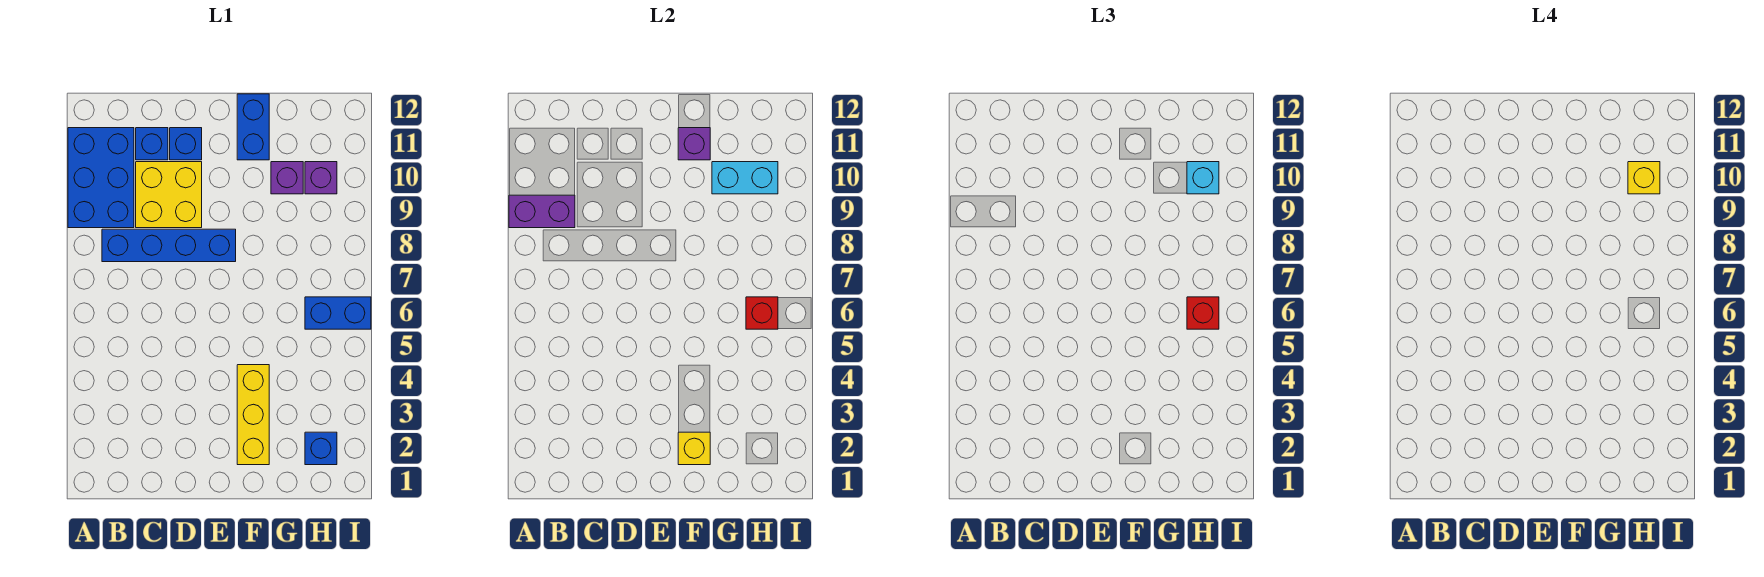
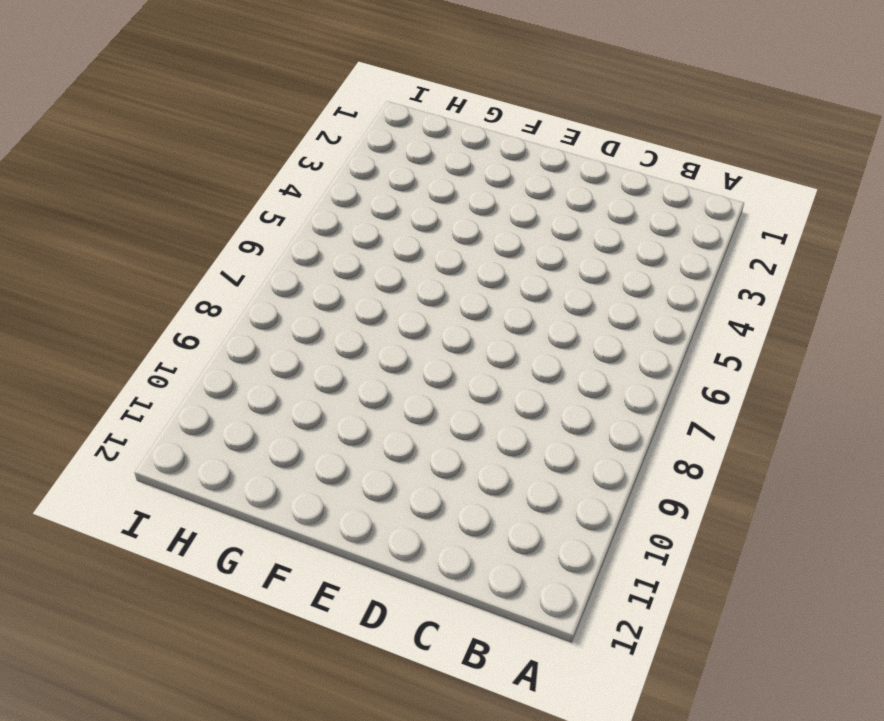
none -> blue brick A9:B11 level 1
none -> blue brick B8:E8 level 1
none -> yellow brick C9:D10 level 1

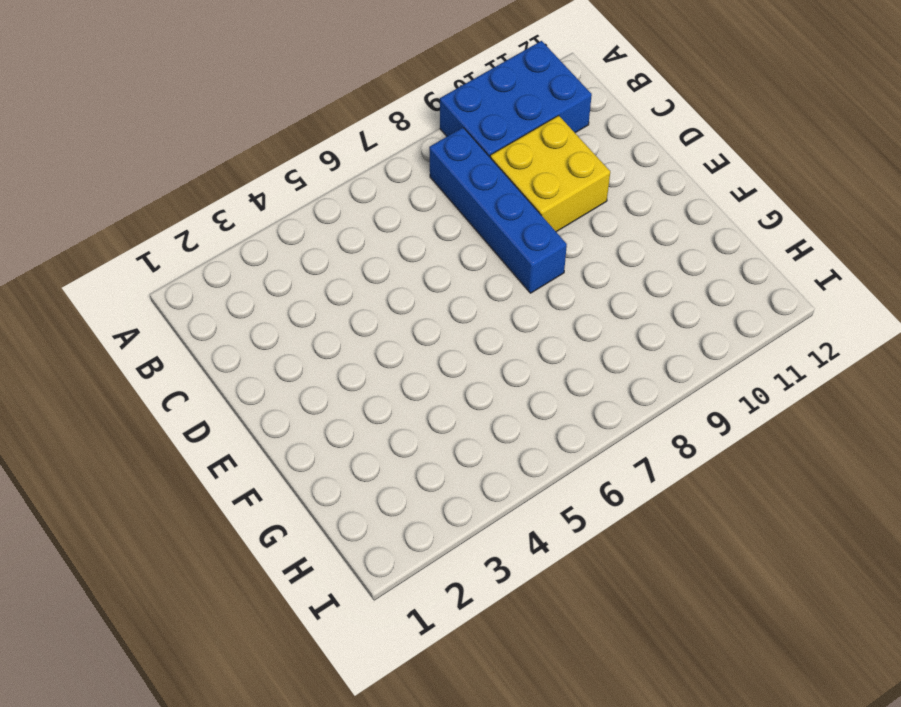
none -> blue brick C11 level 1
none -> blue brick D11 level 1
none -> yellow brick F2:F4 level 1

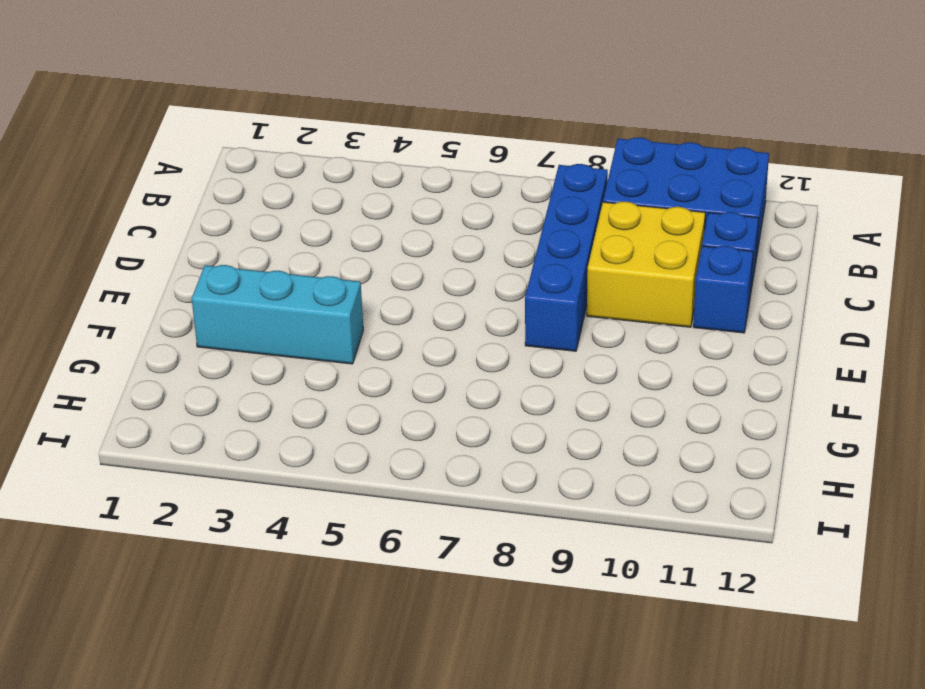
cyan brick F2:F4 level 1 -> yellow brick F2:F4 level 1
none -> blue brick F11:F12 level 1
none -> purple brick G10 level 1
none -> blue brick H2 level 1

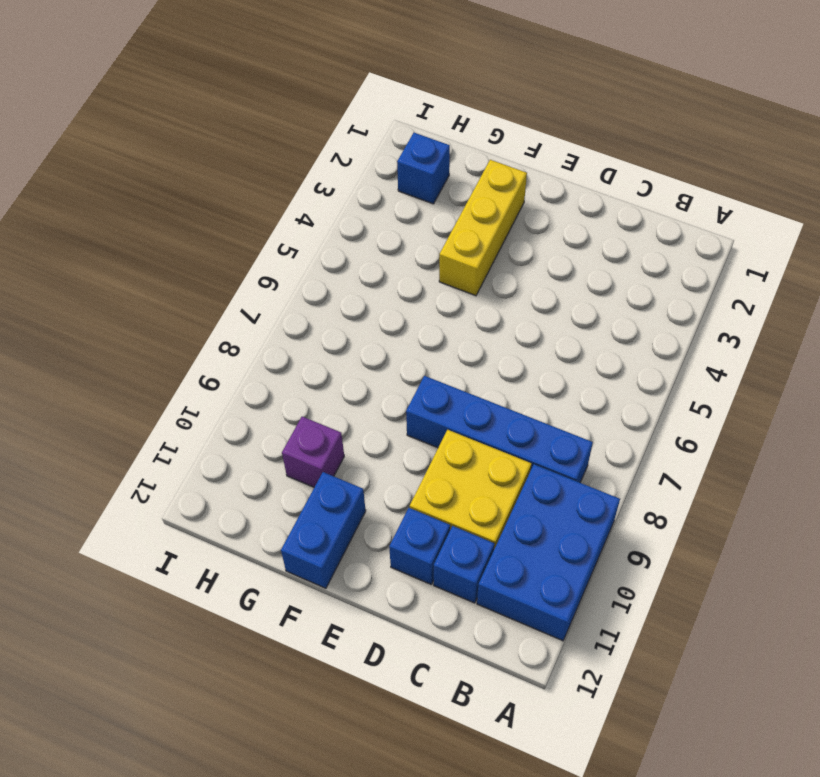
none -> blue brick H6:I6 level 1
none -> purple brick H10 level 1
none -> purple brick A9:B9 level 2

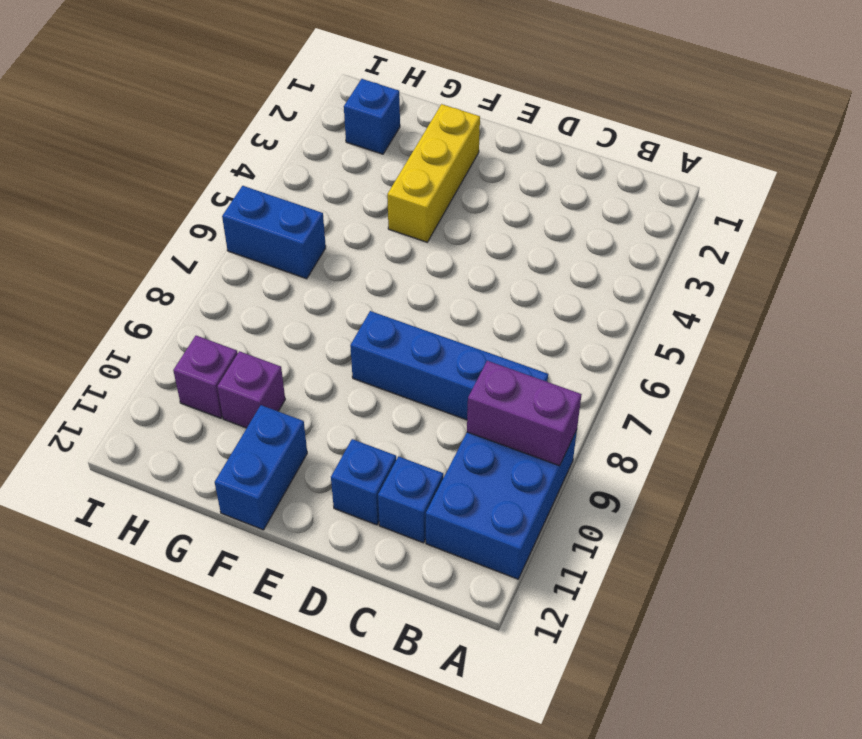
none -> yellow brick C9:D10 level 1
none -> yellow brick F2 level 2
none -> purple brick F11 level 2

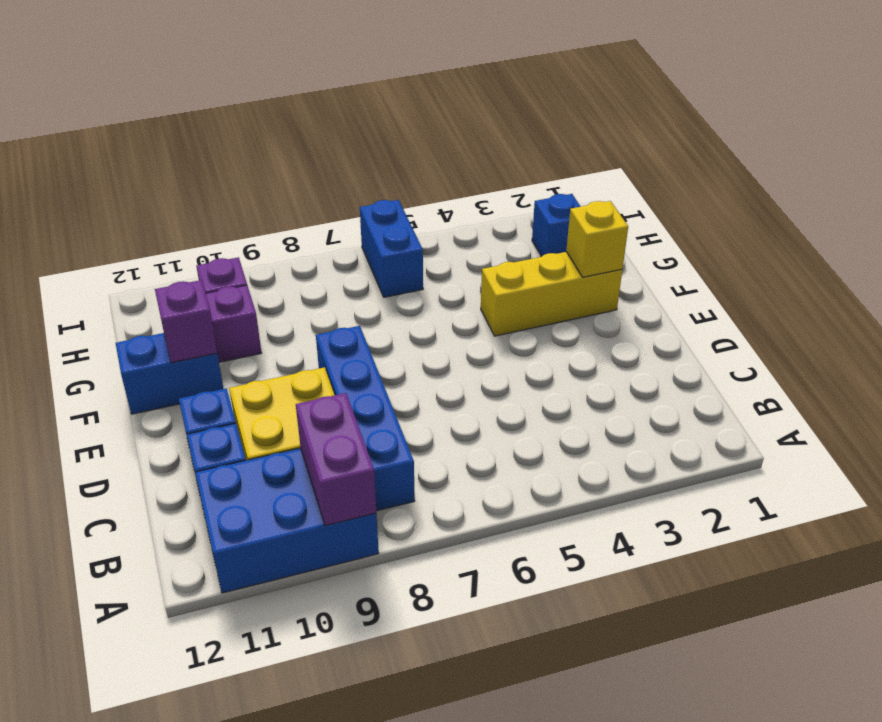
none -> cyan brick G10:H10 level 2
none -> red brick H6 level 2
none -> red brick H6 level 3

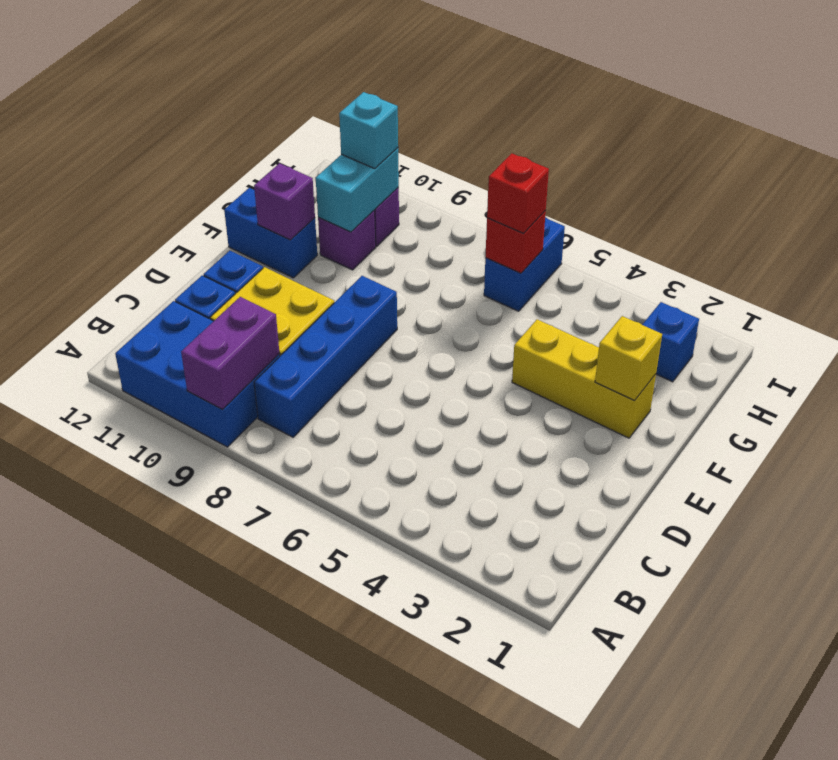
none -> yellow brick H10 level 4

